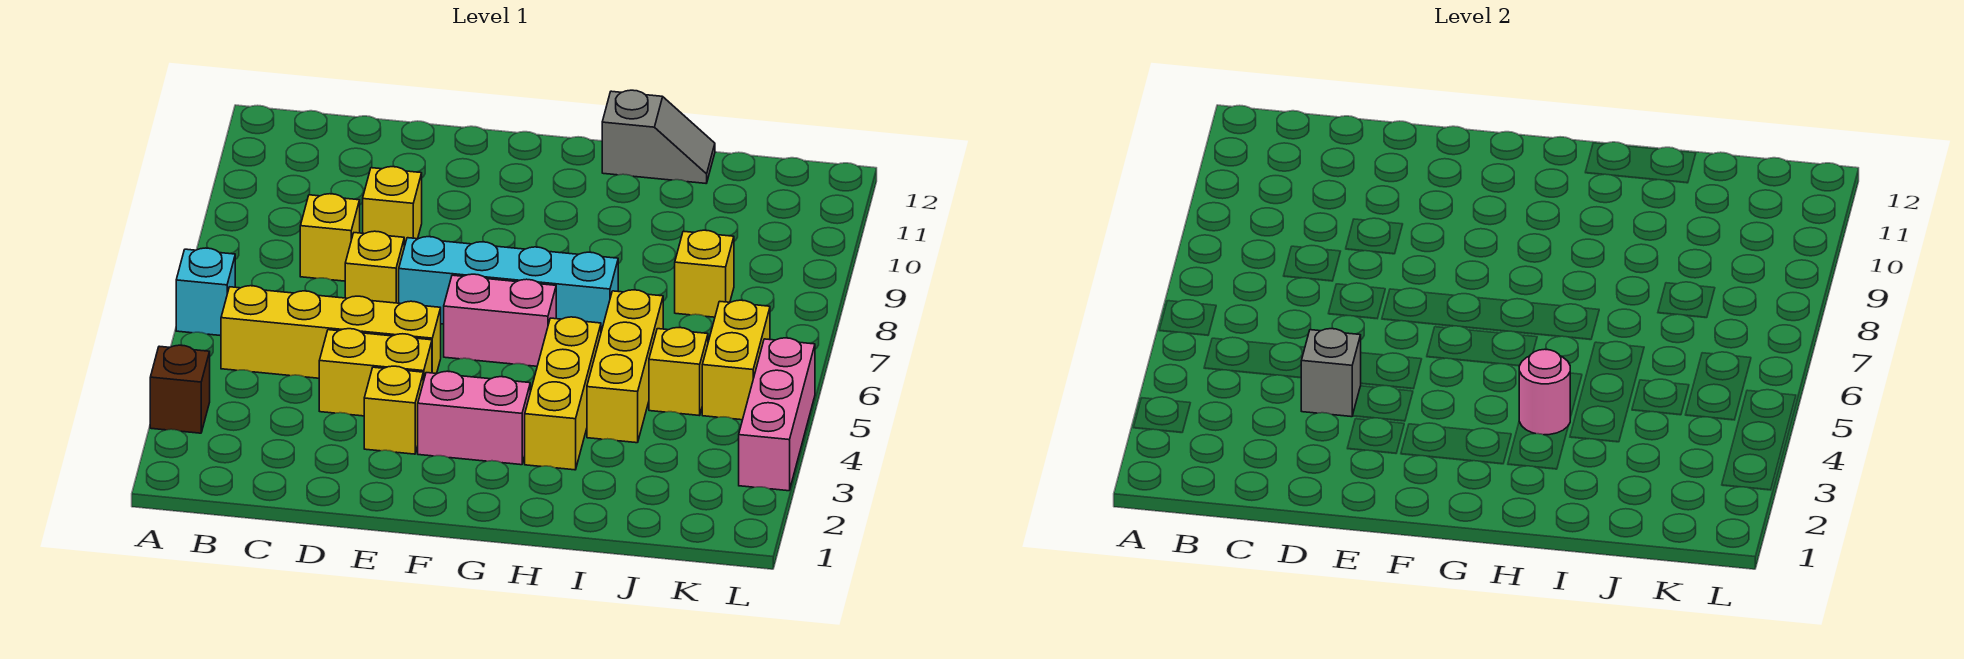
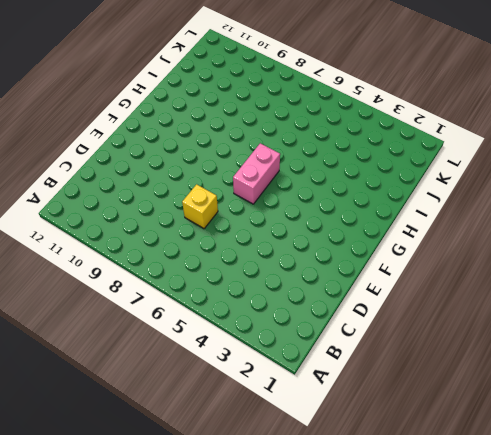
none -> brown brick A3 level 1
none -> cyan brick A6 level 1
none -> yellow brick B5:E5 level 1

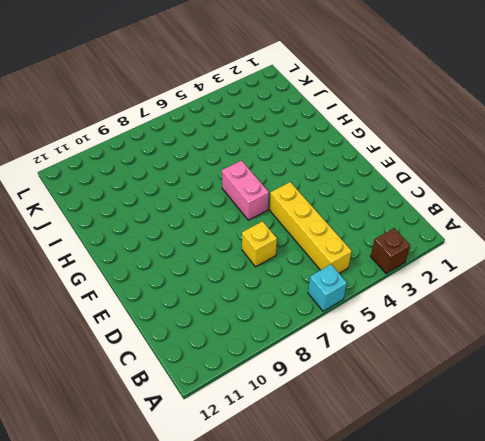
none -> yellow brick C8 level 1
none -> yellow brick D4:E4 level 1
none -> yellow brick D9 level 1

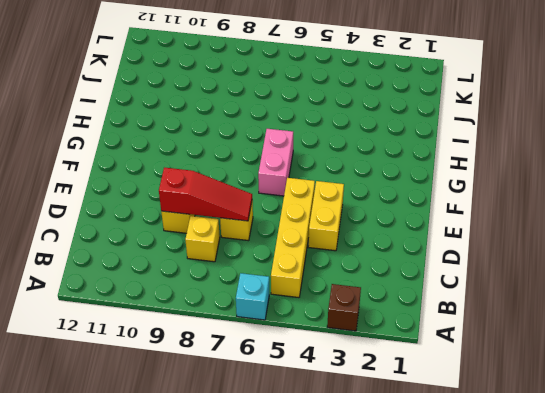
red slope D7:D9 level 2 top 9 -> none
none -> yellow brick E3 level 1
none -> cyan brick E7:H7 level 1
none -> pink brick F3:G3 level 1

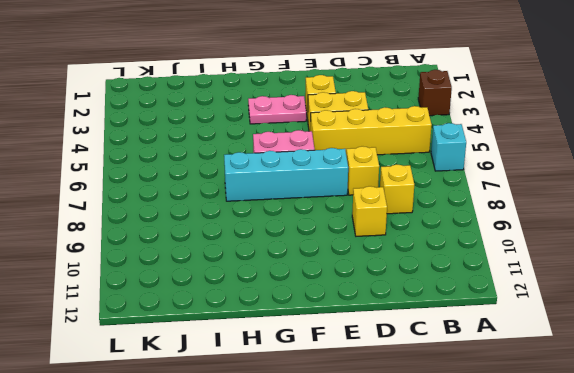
pink plate F3:G3 level 1 -> pink brick F3:G3 level 1
none -> yellow brick H3:H5 level 1
none -> grey slope H12:I12 level 1 top H
none -> yellow brick I4:I6 level 1

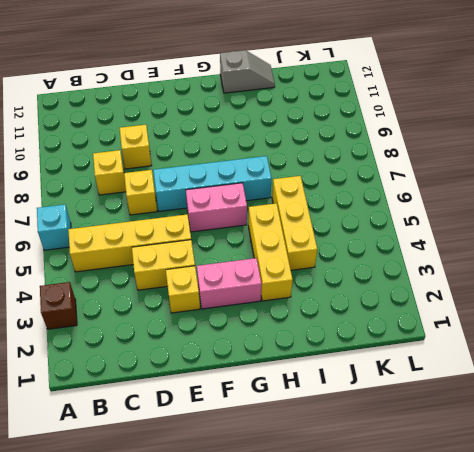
none -> yellow brick J5 level 1
none -> yellow brick J8 level 1
none -> yellow brick K5:K6 level 1

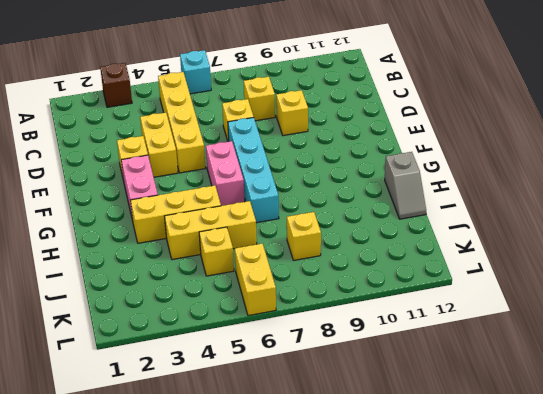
yellow brick K6:L6 level 1 -> yellow brick K5:K6 level 1
none -> pink brick L3:L5 level 1
none -> grey brick D4 level 2
none -> pink round brick H4 level 2

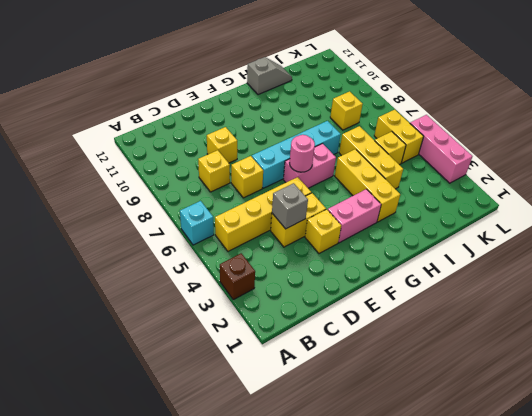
pink round brick F6 level 2 -> pink round brick H4 level 2

